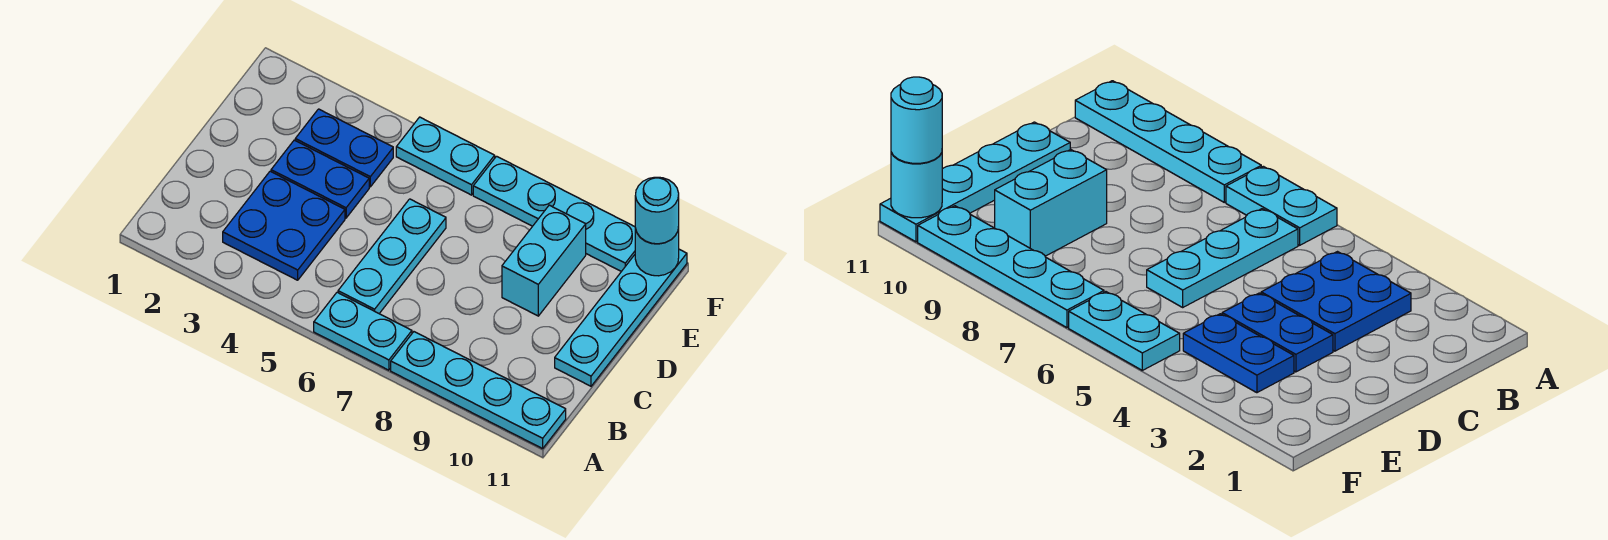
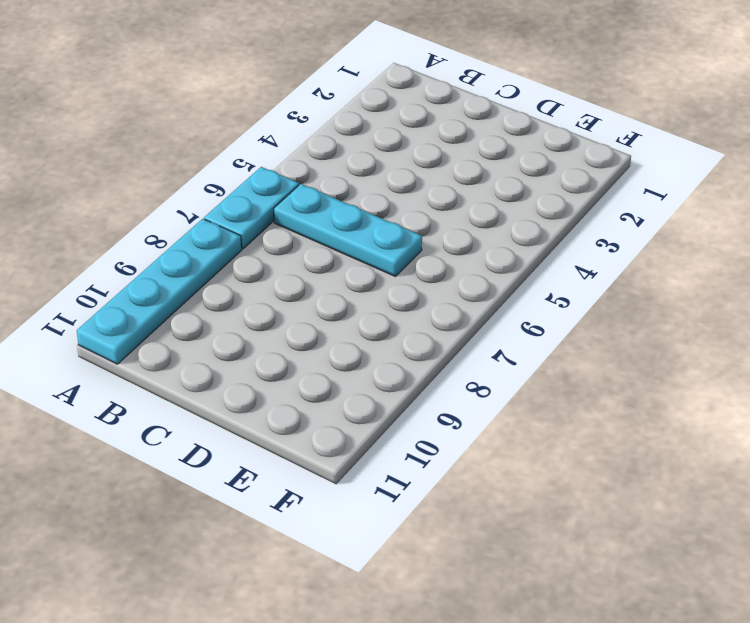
none -> blue plate B3:C4 level 1
none -> cyan plate C11:F11 level 1
none -> blue plate D3:D4 level 1

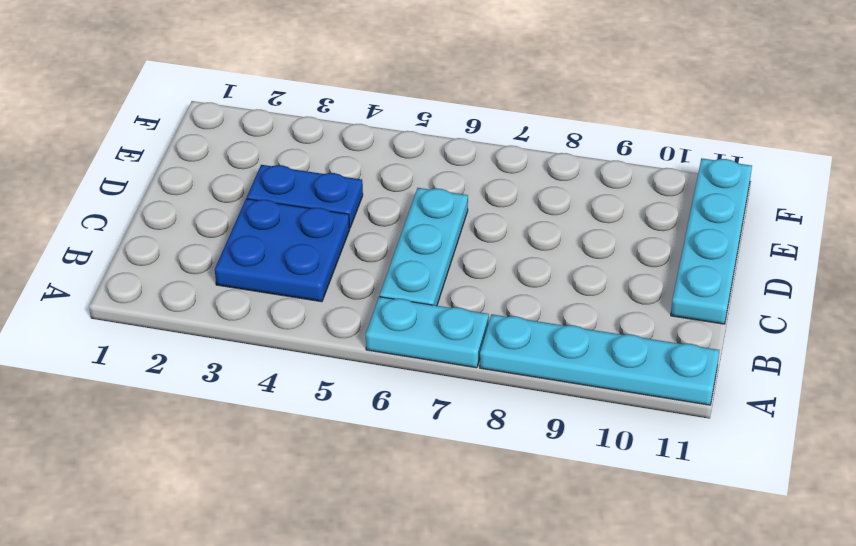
none -> cyan brick D9:E9 level 1
none -> blue plate E3:E4 level 1
none -> cyan plate F5:F6 level 1

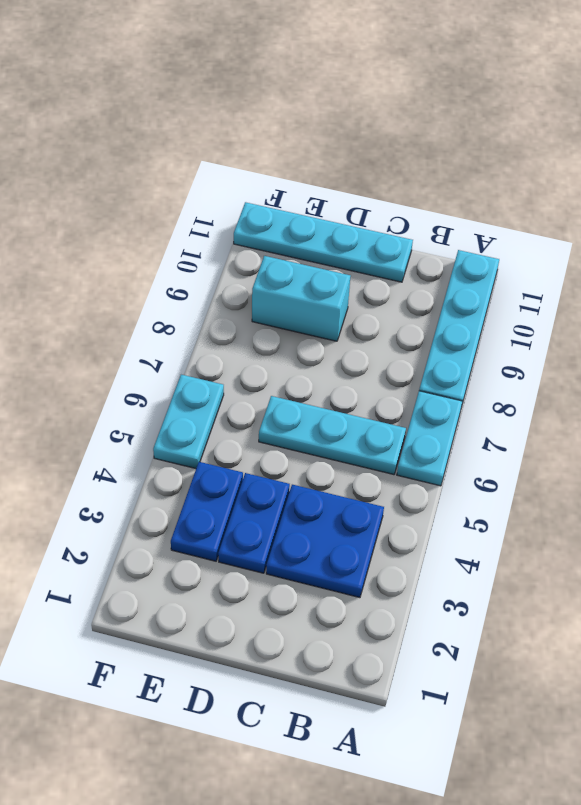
none -> cyan plate F7:F10 level 1
none -> cyan round brick F11 level 2
none -> cyan round brick F11 level 3

